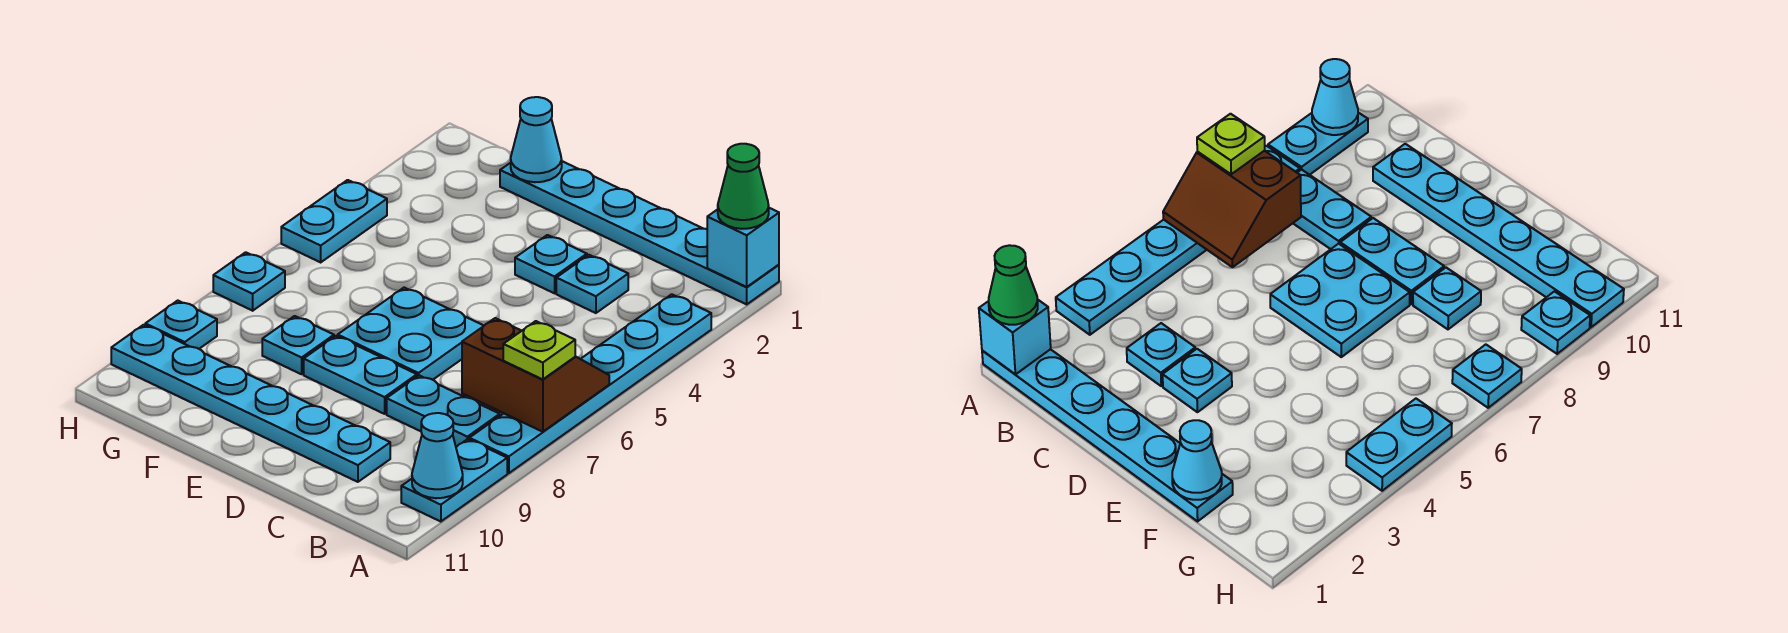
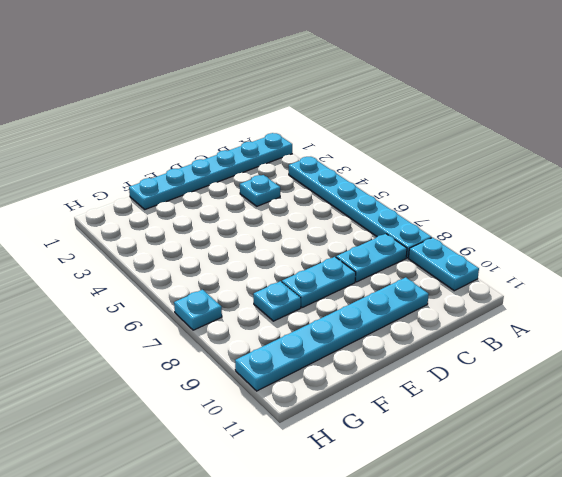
none -> cyan plate D3 level 1
none -> cyan plate D6:E7 level 1
none -> cyan plate H4:H5 level 1

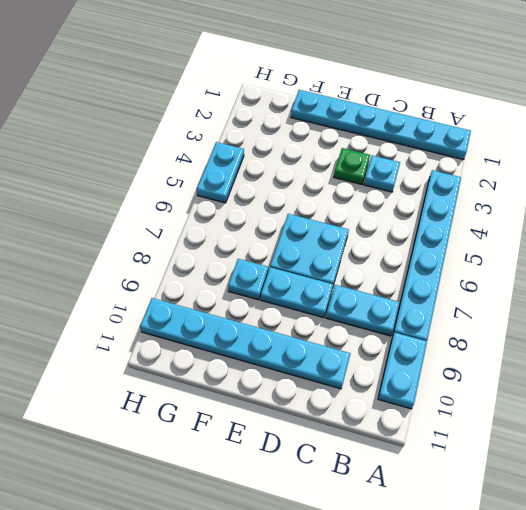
green plate D3 level 1 -> cyan plate D3 level 1
none -> cyan plate H7 level 1
none -> cyan plate H9 level 1
none -> cyan brick A1 level 2

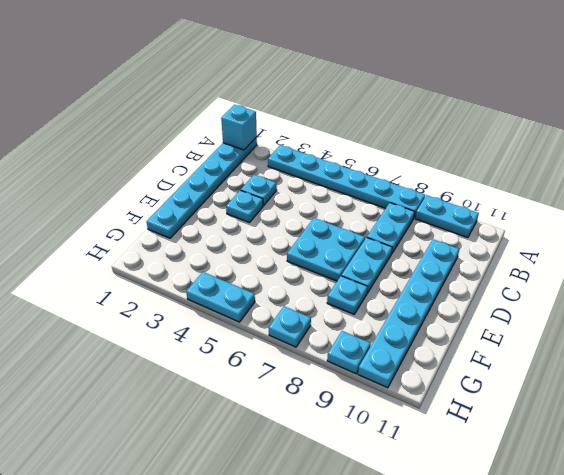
none -> brown slope A6:B7 level 2 top 7
none -> cyan cone A10 level 2
none -> cyan cone F1 level 2

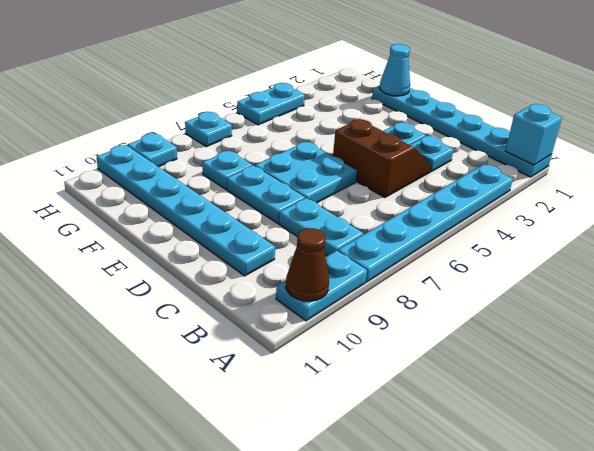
brown cone A10 level 2 -> cyan cone A10 level 2
brown slope C4:D5 level 1 top 5 -> brown slope A6:B7 level 2 top 7
none -> green cone A1 level 3
none -> lime plate A7 level 3

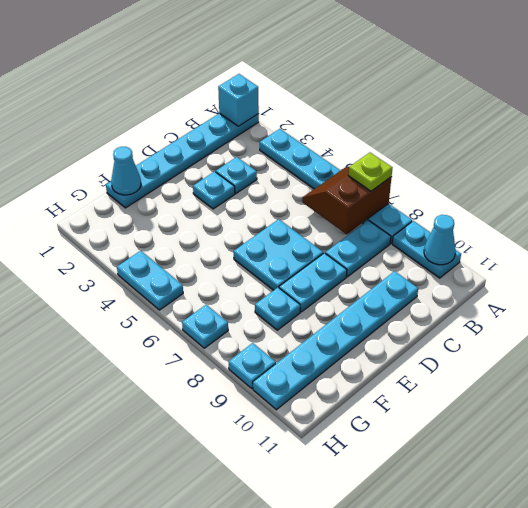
none -> green cone A1 level 3

